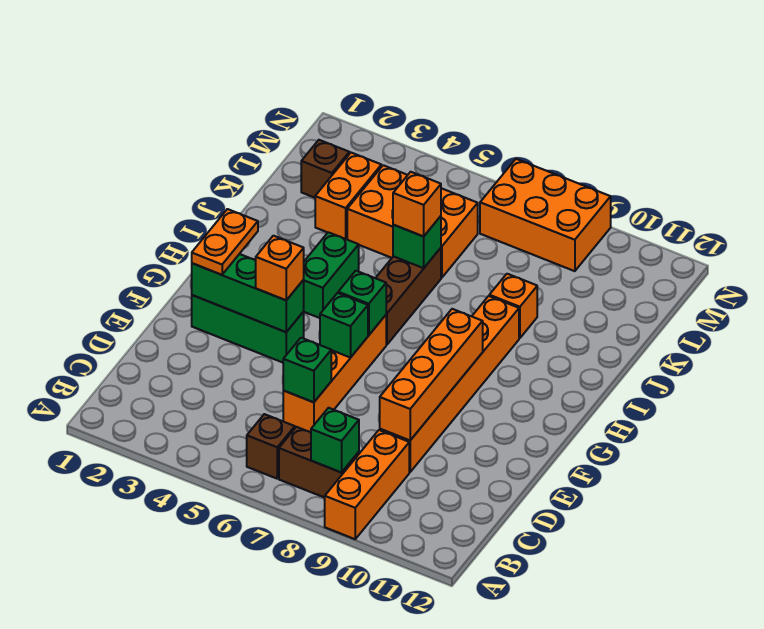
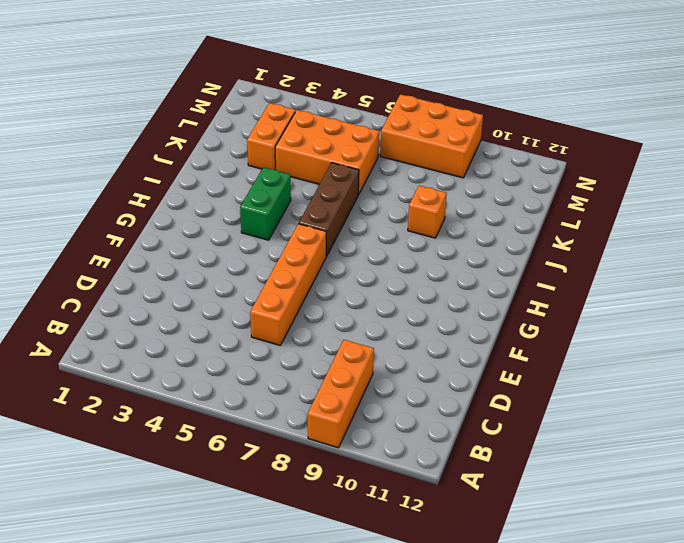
none -> brown brick B6 level 1
none -> brown brick B7:B8 level 1
none -> orange brick D9:I9 level 1

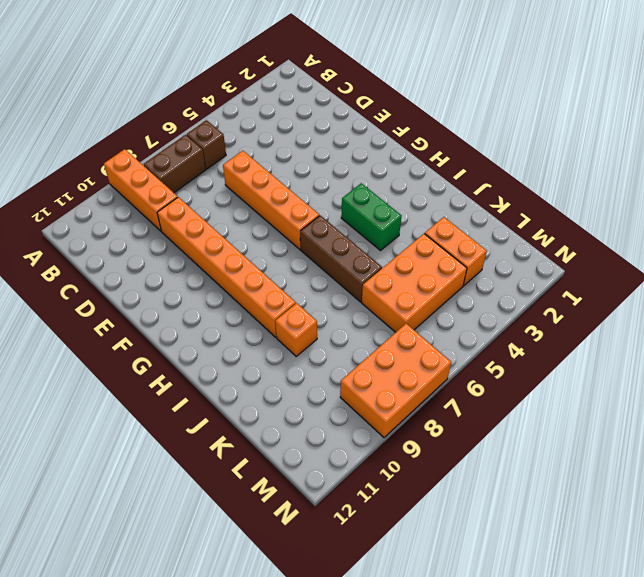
none -> green brick F2:F4 level 1
none -> brown brick L2 level 1
none -> green brick B8 level 2

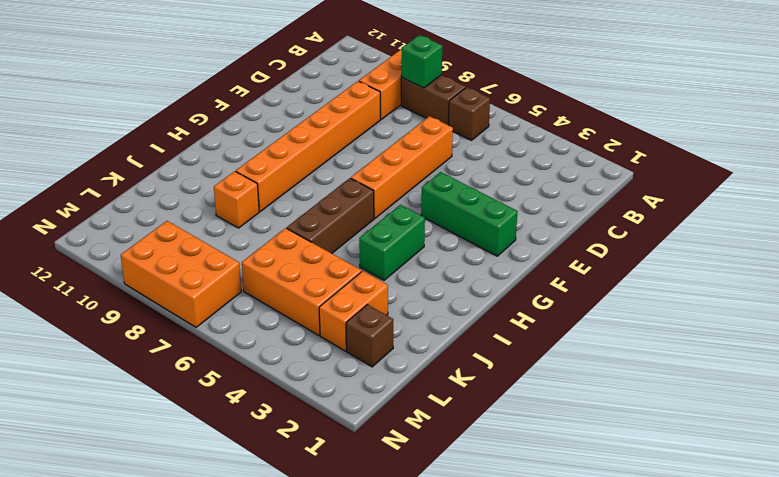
none -> green brick D6 level 2
none -> orange brick D9:G9 level 2
none -> green brick F2:F4 level 2

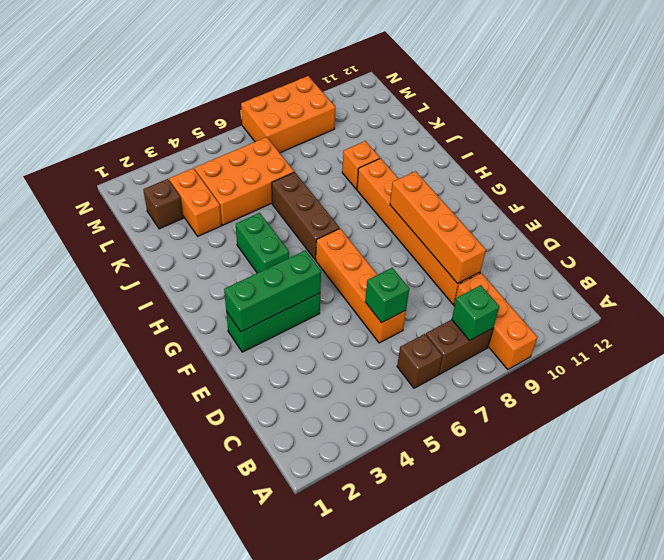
none -> green brick F6 level 2
none -> green brick G6 level 2
none -> green brick J6 level 2

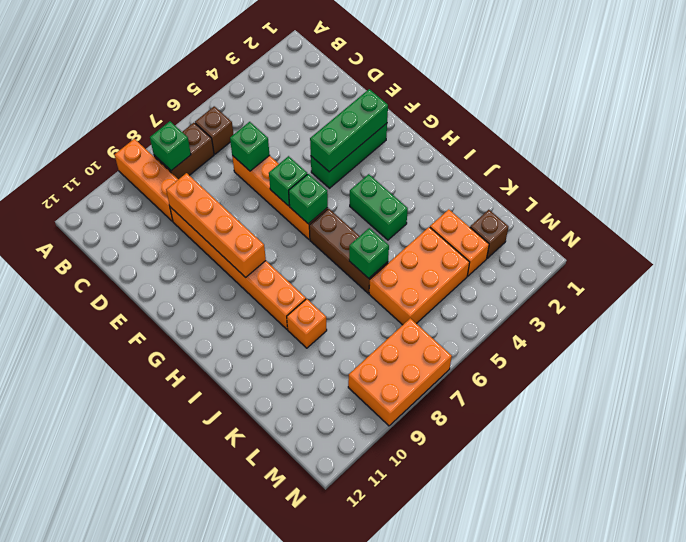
none -> orange plate F2:G2 level 3
none -> orange brick F4 level 3
none -> orange brick J6 level 3

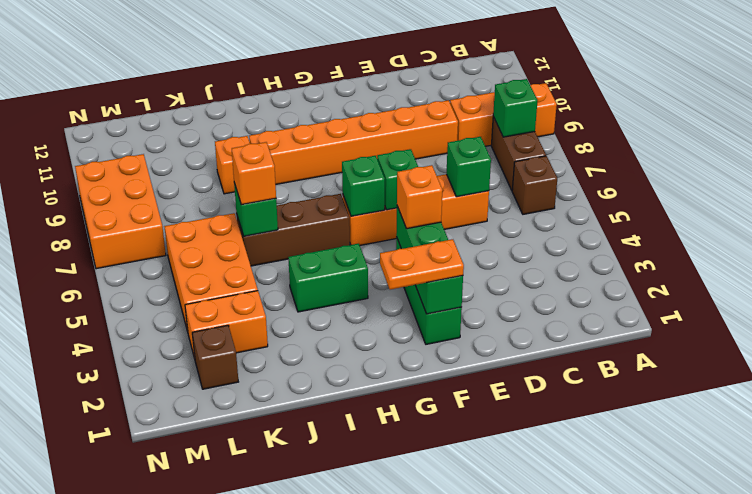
none -> orange brick D9:G9 level 2

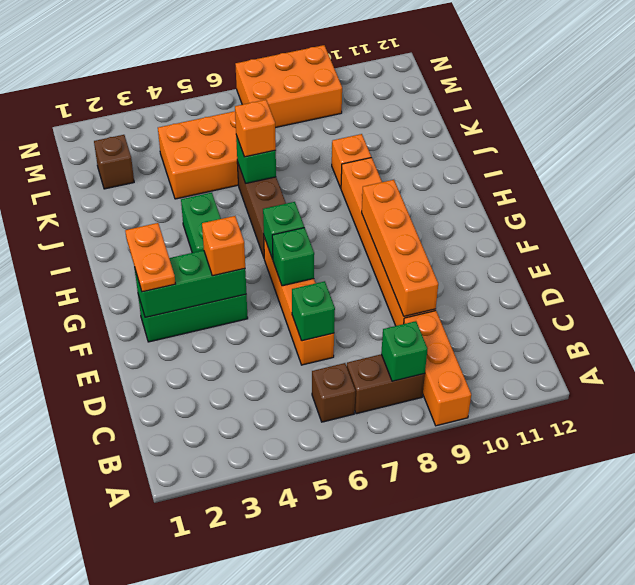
none -> orange brick K3:L3 level 1

